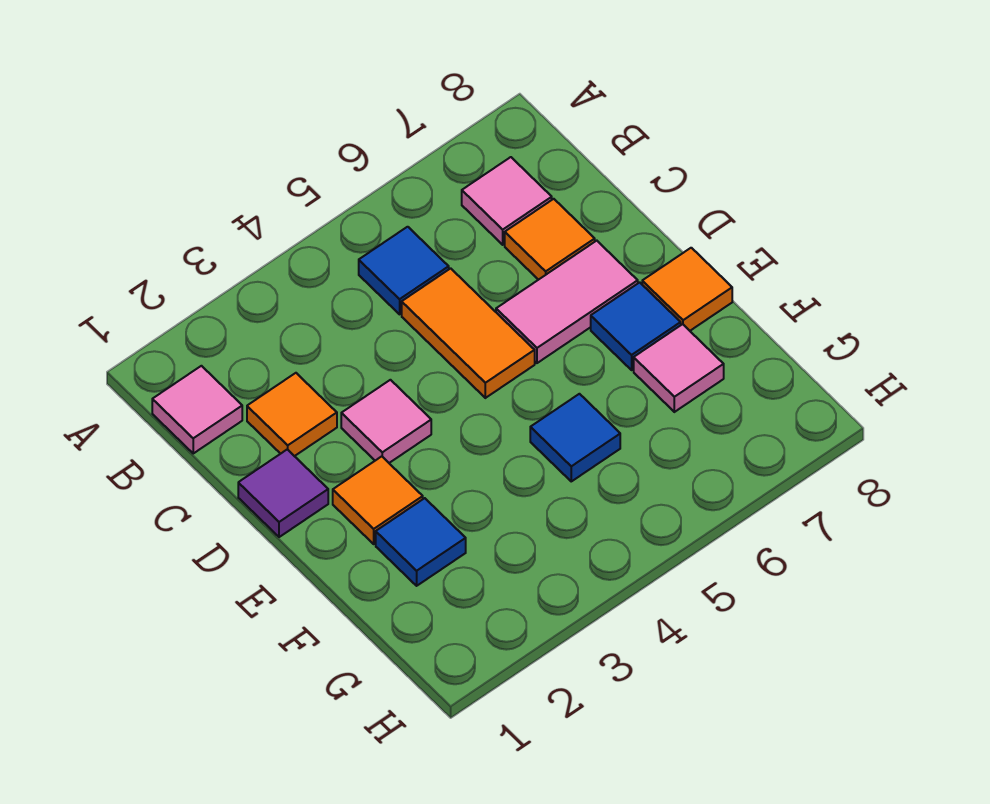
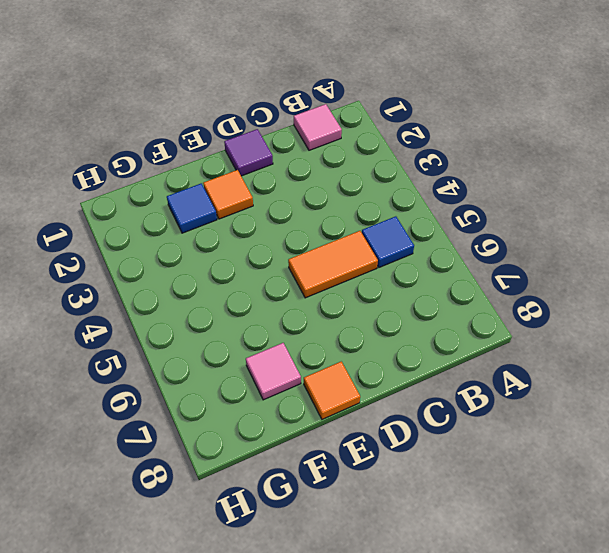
none -> pink tile B7 level 1
none -> orange tile C2 level 1
none -> orange tile C7 level 1

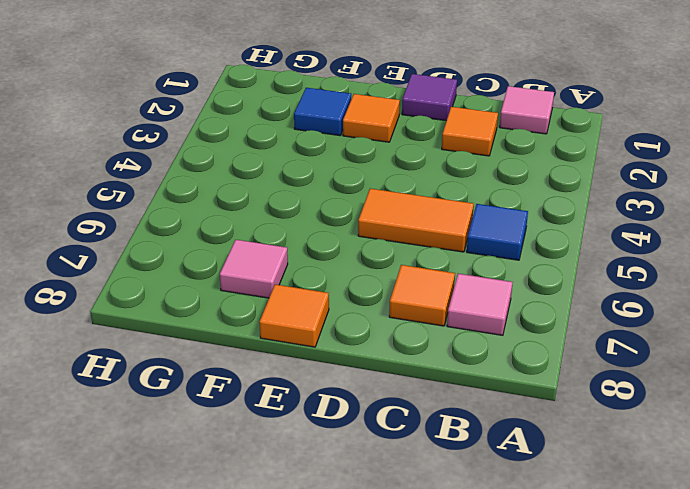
none -> pink tile D3 level 1
none -> pink tile D6:D7 level 1
none -> blue tile E7 level 1

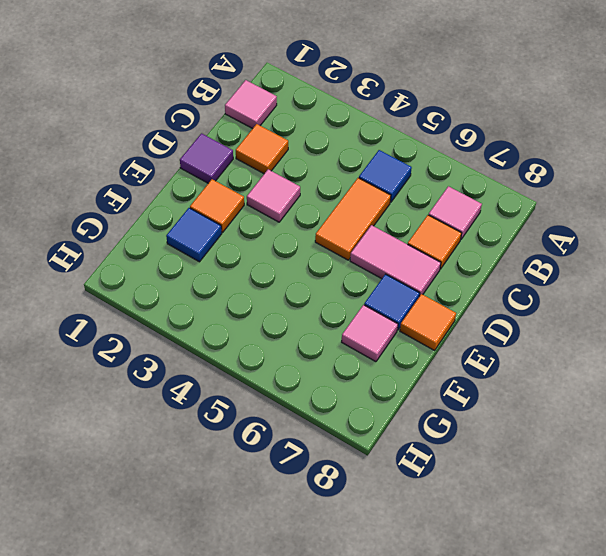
none -> blue tile F5 level 1

